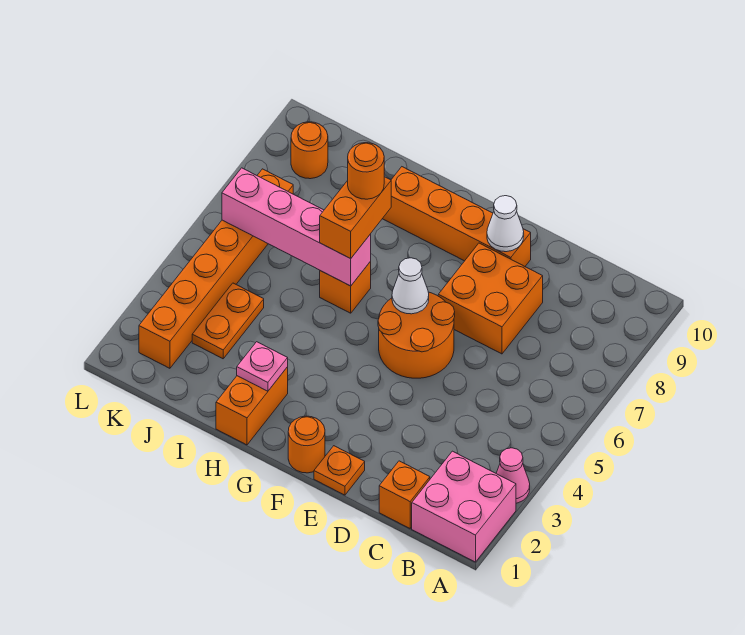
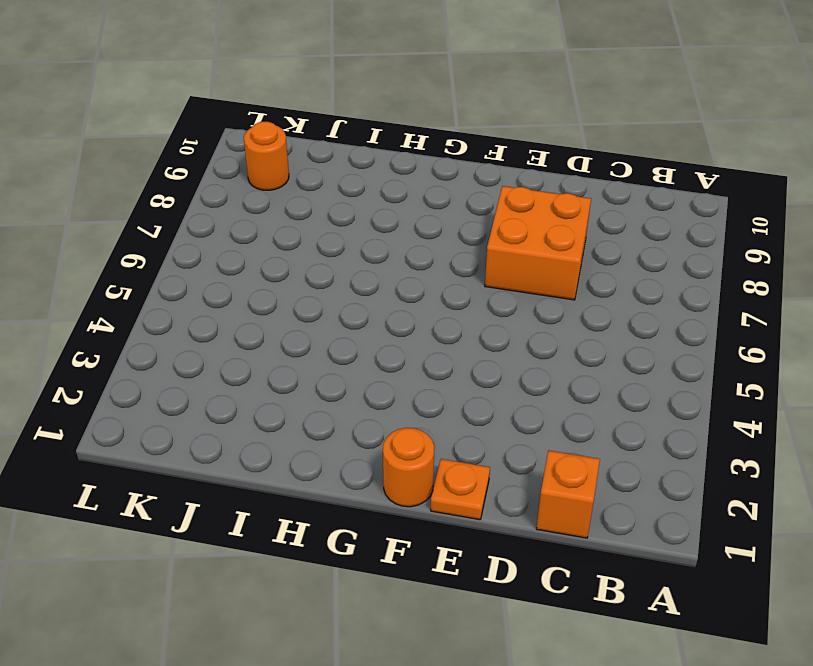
none -> pink brick A1:B2 level 1
none -> pink cone A3 level 1
none -> orange round brick E5:F6 level 1

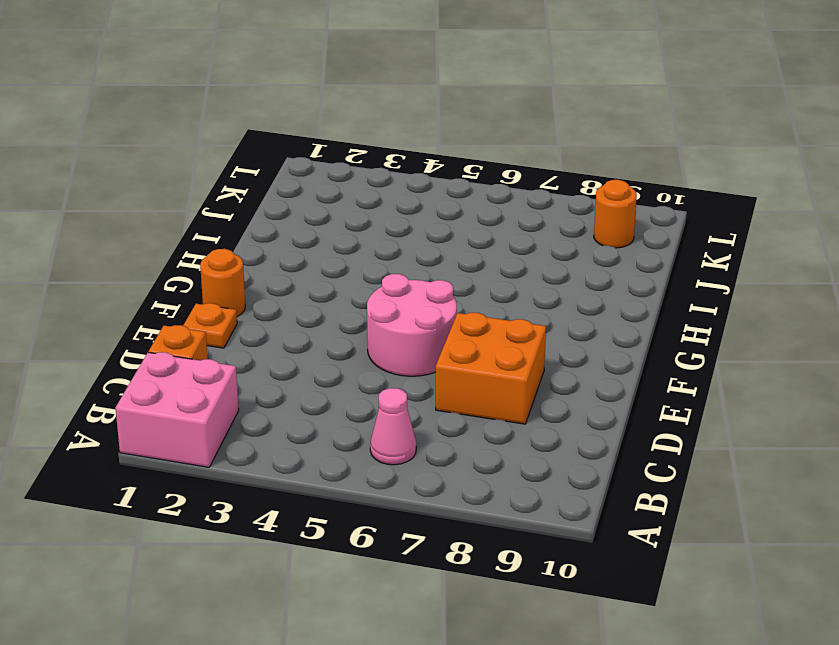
pink cone B6 level 1 -> pink cone A3 level 1
pink round brick E5:F6 level 1 -> orange round brick E5:F6 level 1
none -> orange brick E9:H9 level 1
none -> orange brick H1:H2 level 1
none -> orange brick H6 level 1

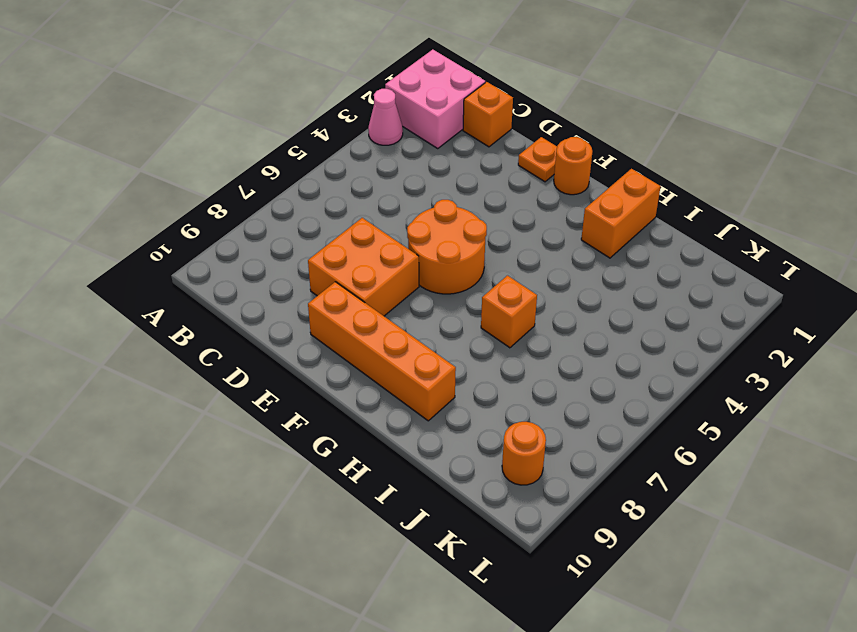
none -> orange plate J3:J4 level 1
none -> orange brick K2:K7 level 1
none -> white cone E9 level 2

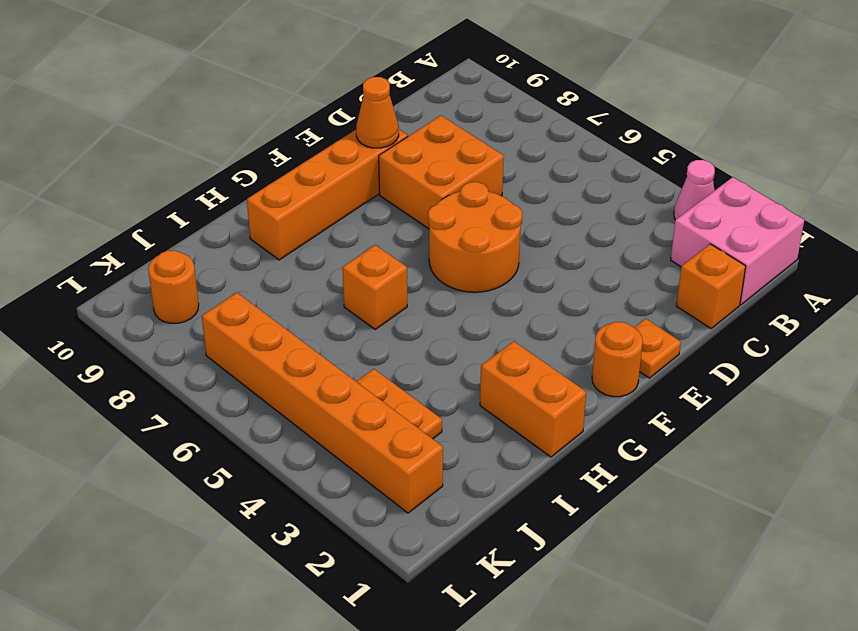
orange cone E9 level 2 -> white cone E9 level 2
none -> white cone F6 level 2
none -> pink plate H2 level 2
none -> pink brick H6:K6 level 2

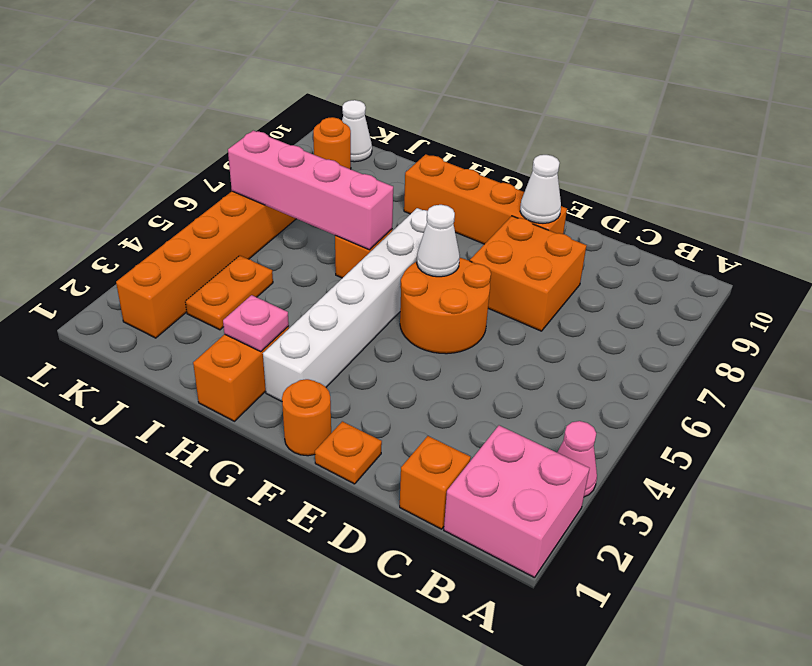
white brick G2:G7 level 1 -> none
white cone K10 level 1 -> none
none -> orange brick H6:H7 level 3
none -> orange round brick H7 level 4

